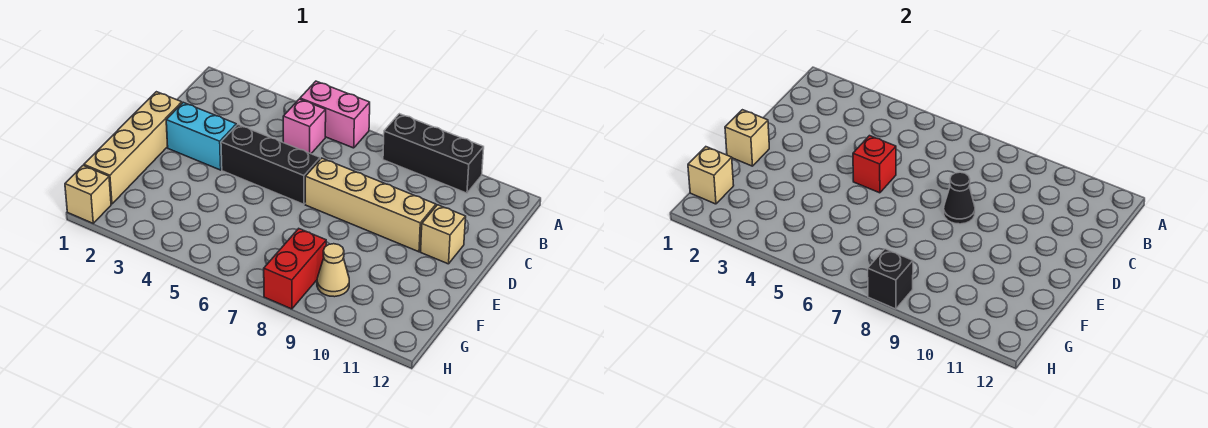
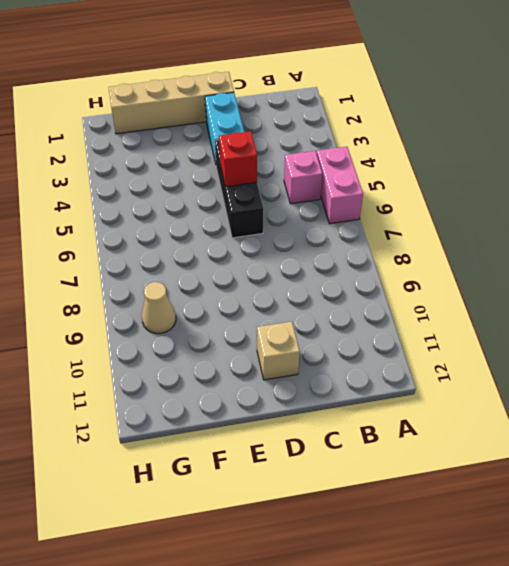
none -> black brick A8:A10 level 1
none -> tan brick D7:D10 level 1
none -> red brick G8:H8 level 1

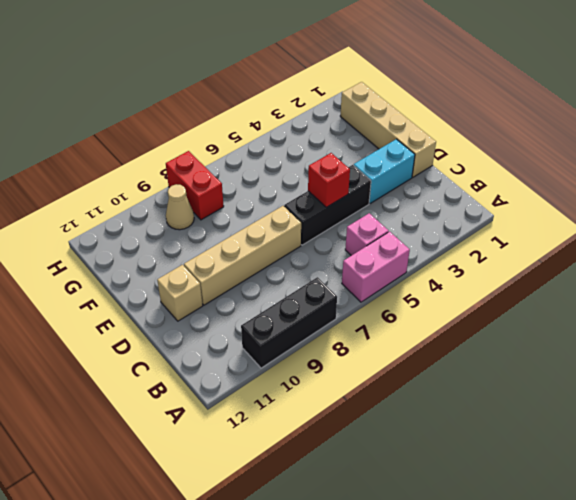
none -> tan brick H1 level 1
none -> black cone D8 level 2
none -> tan brick E1 level 2

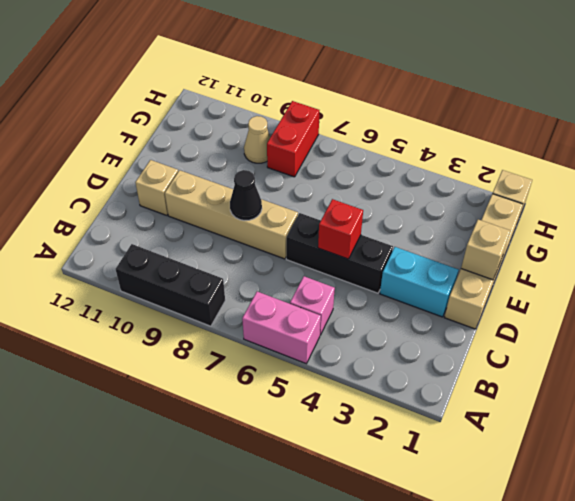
none -> tan brick G1 level 2
none -> black brick H8 level 2

